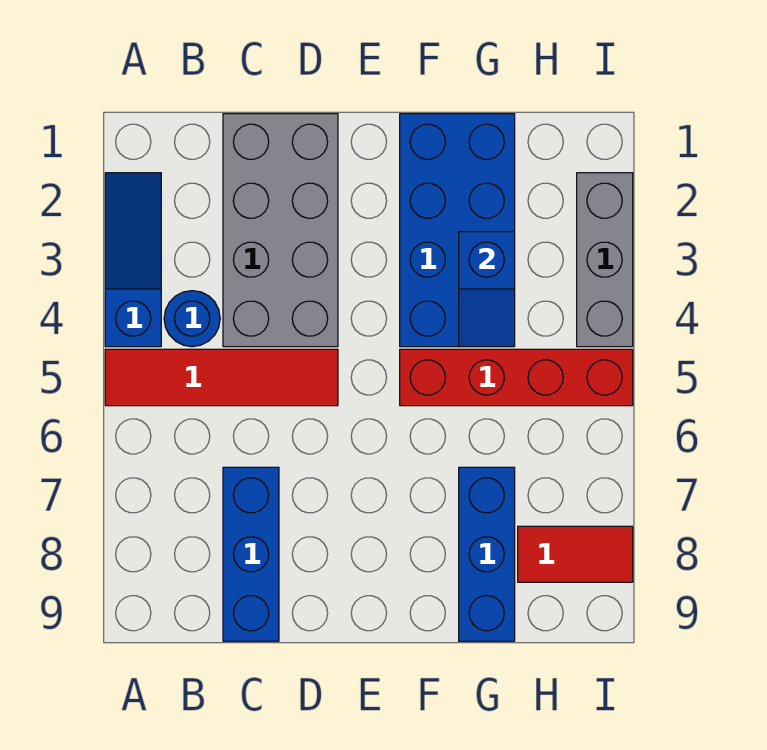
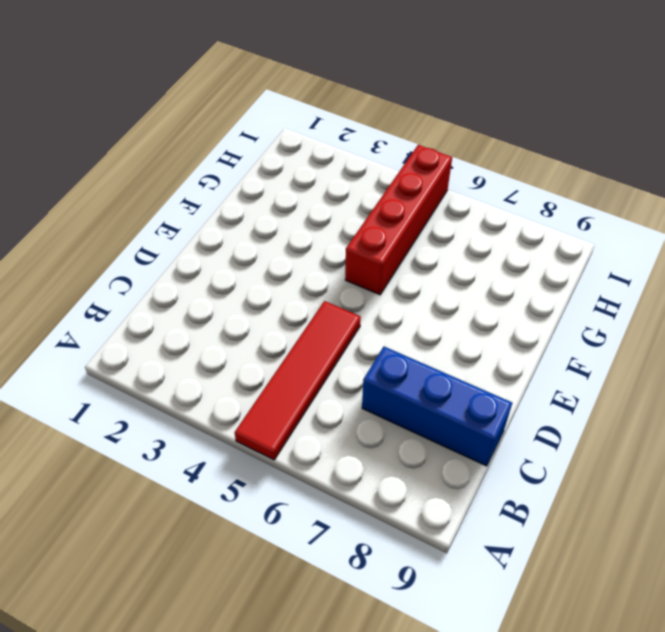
none -> blue slope A2:A4 level 1 top 4
none -> blue round brick B4 level 1

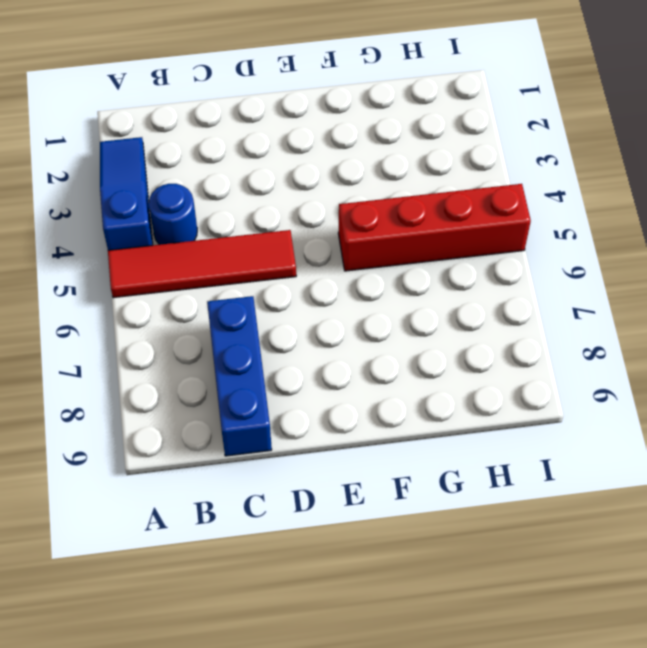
none -> grey brick C1:D4 level 1
none -> blue brick F1:G4 level 1

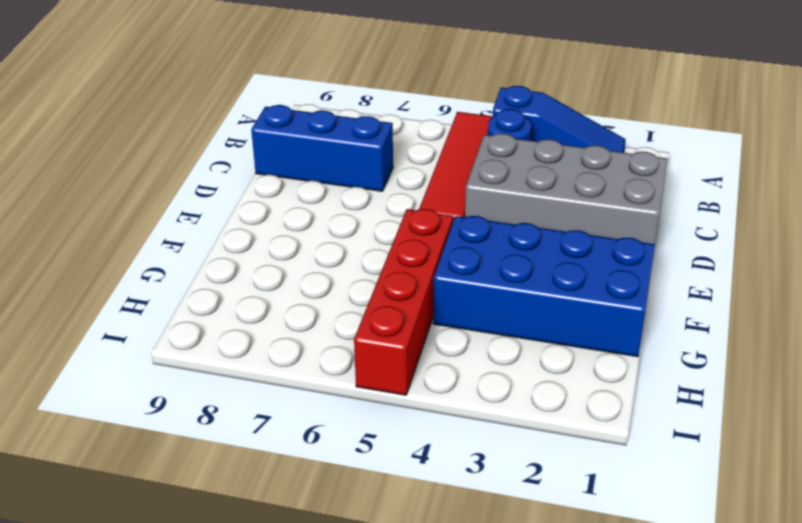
none -> blue brick G7:G9 level 1
none -> red tile H8:I8 level 1

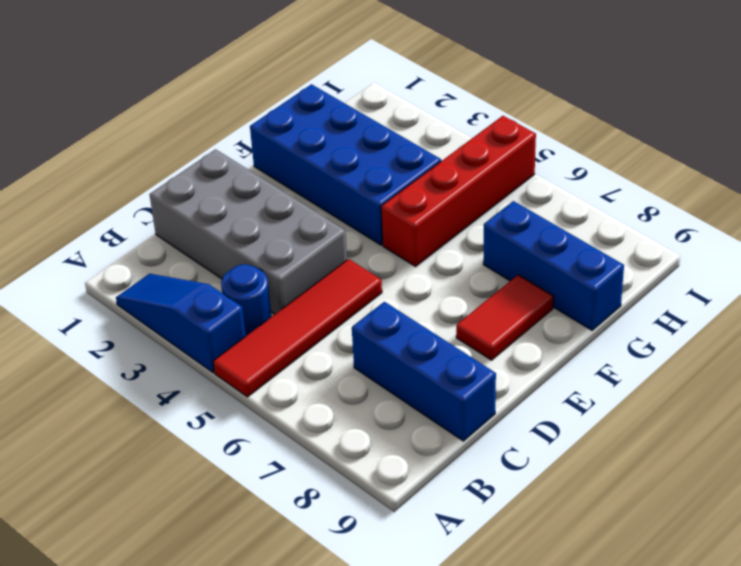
red tile E8:F8 level 1 -> red tile H8:I8 level 1
none -> grey brick I2:I4 level 1
none -> blue slope G3:G4 level 2 top 3

